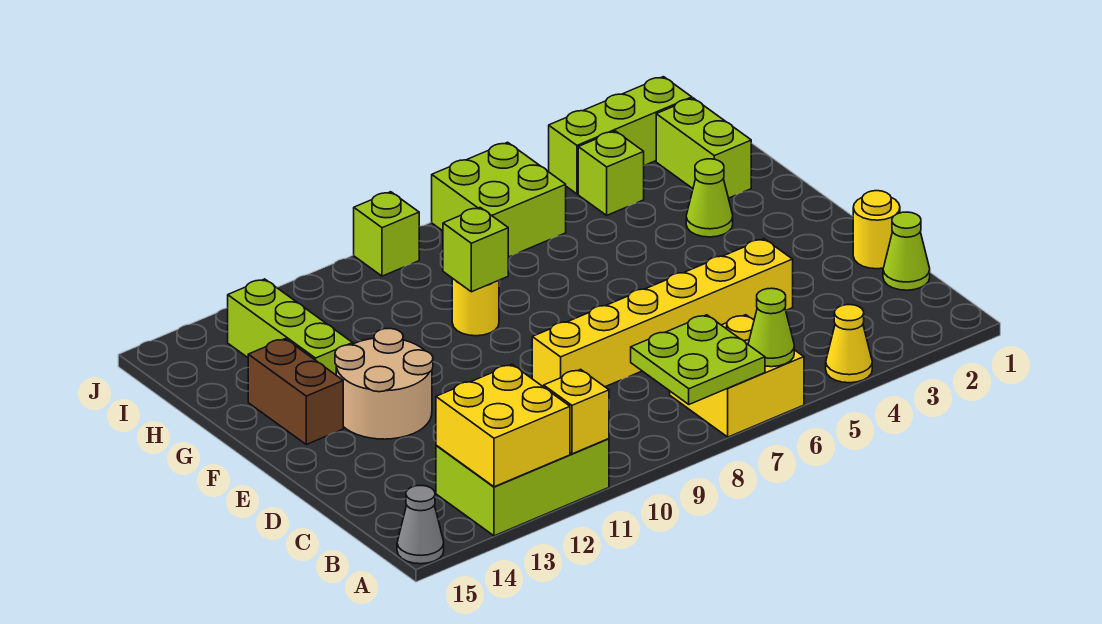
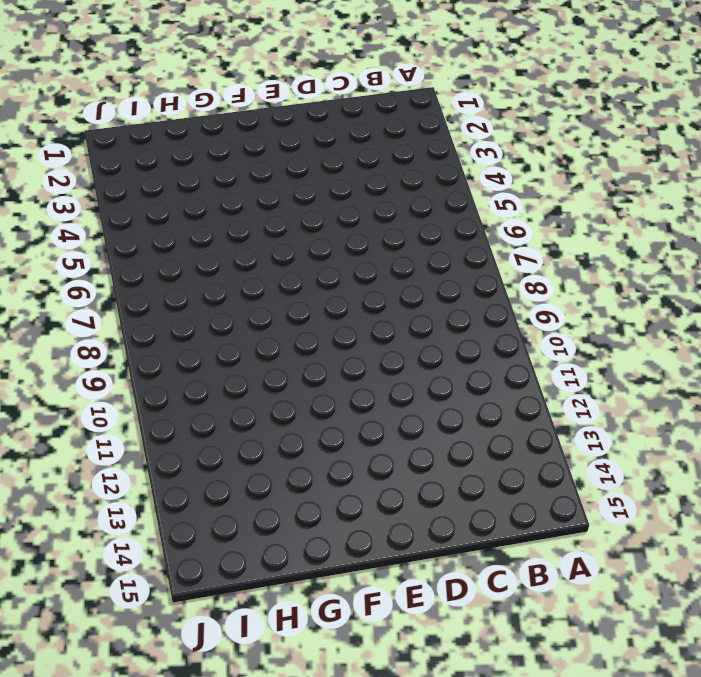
none -> yellow cone A4 level 1
none -> yellow brick A6:B7 level 1
none -> lime brick A11:B13 level 1

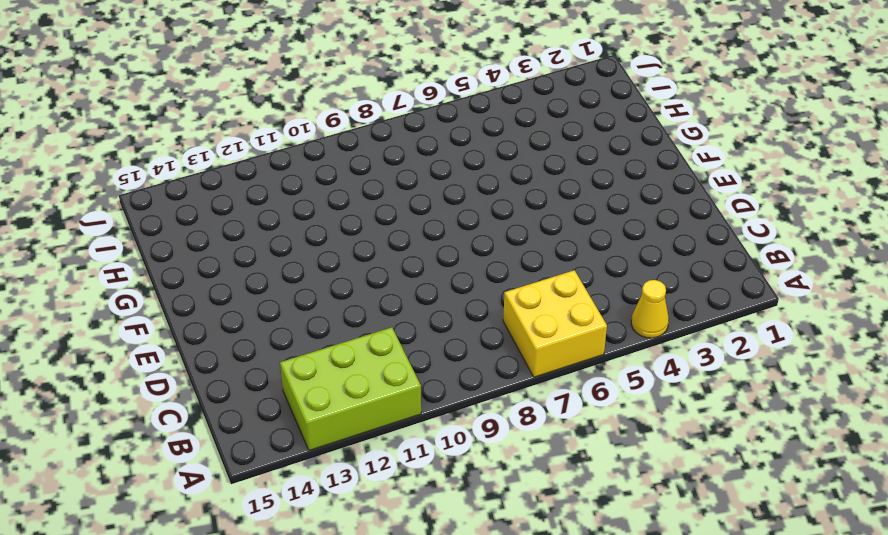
none -> grey cone A15 level 1
none -> lime cone C1 level 1
none -> yellow round brick D1 level 1

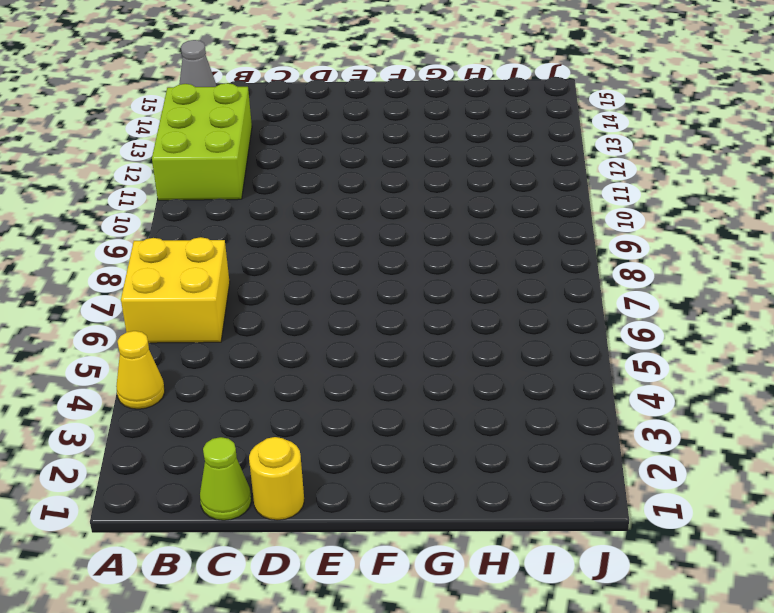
none -> yellow brick D4:D9 level 1
none -> tan round brick E12:F13 level 1
none -> brown brick F14:G14 level 1

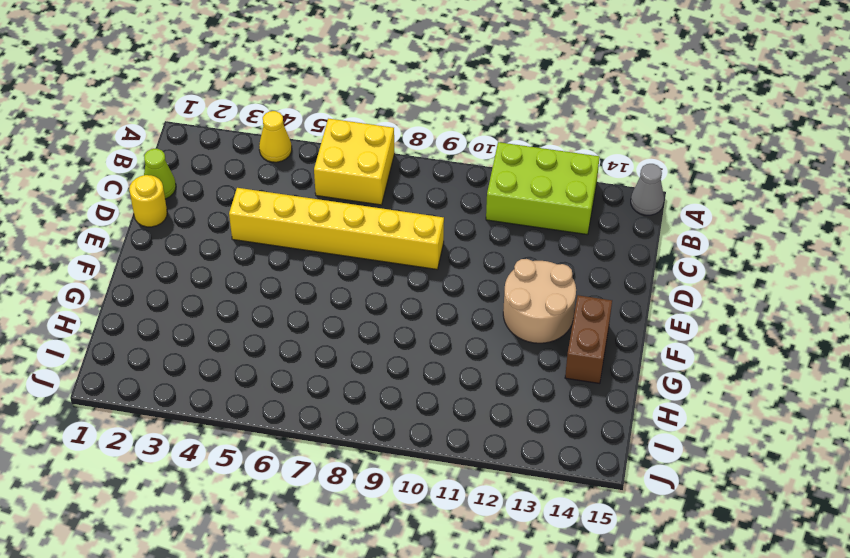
none -> lime cone G3 level 1
none -> yellow round brick G9 level 1
none -> lime brick G13:I13 level 1

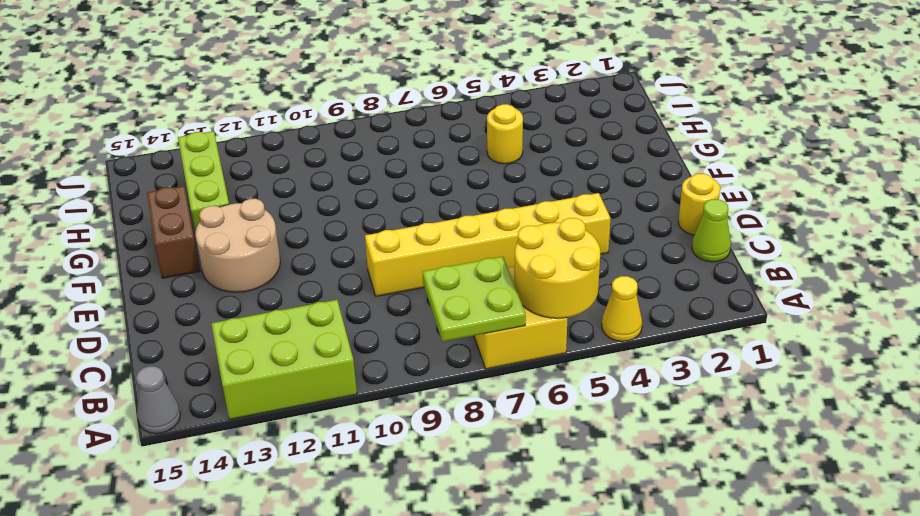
yellow round brick A5:B6 level 2 -> lime cone A6 level 2
yellow round brick H5 level 1 -> yellow round brick G9 level 1
none -> lime cone G3 level 1
none -> lime brick H2:I2 level 1
none -> lime brick I4 level 1

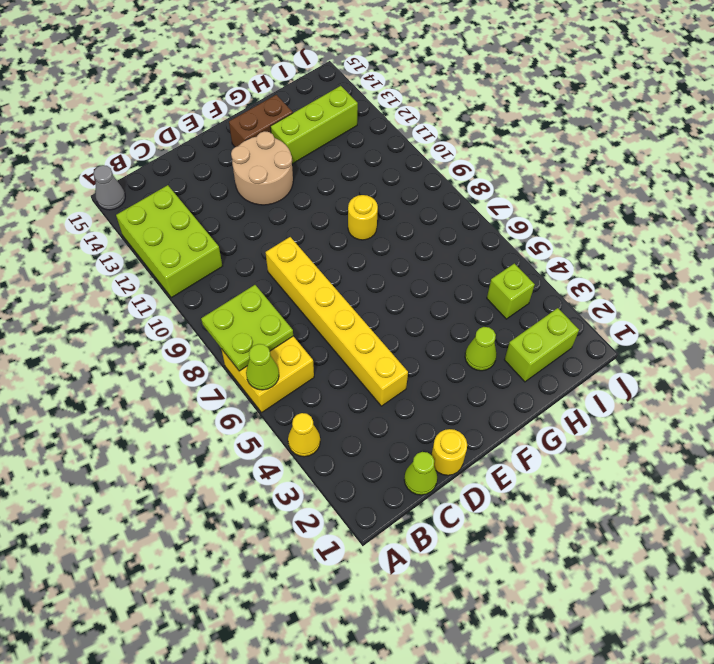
none -> lime brick I6:J7 level 1
none -> lime brick J2:J4 level 1
none -> lime brick J9 level 1

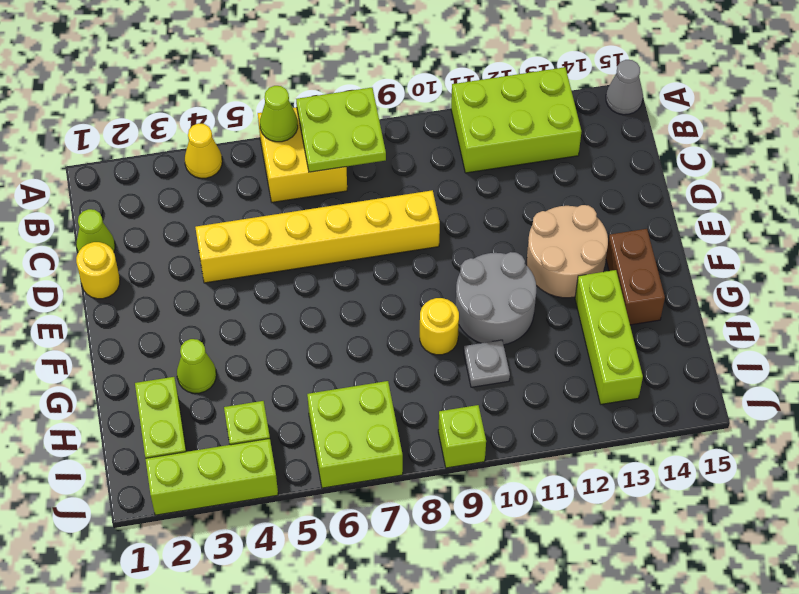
grey round brick F10:G11 level 1 -> none
grey plate H10 level 1 -> none
none -> yellow brick A11 level 2
none -> yellow brick A12:B13 level 2
none -> lime brick G9 level 2

